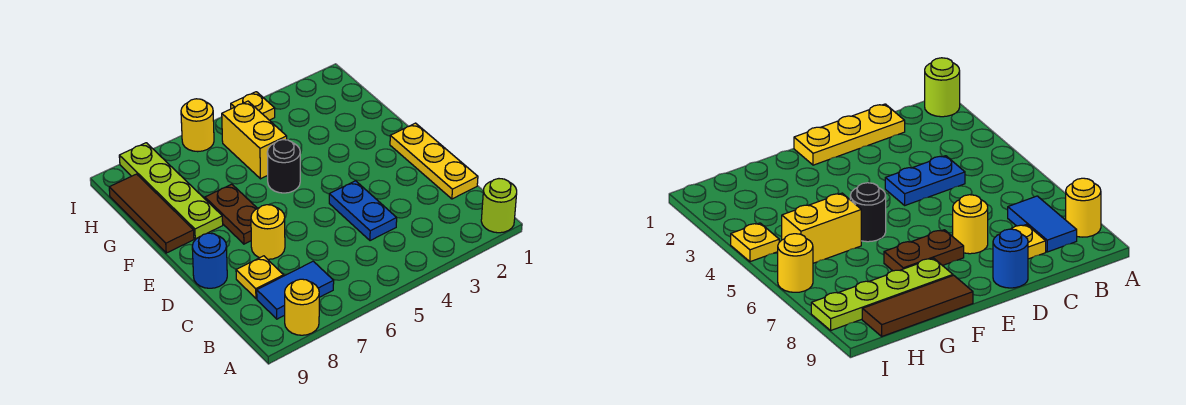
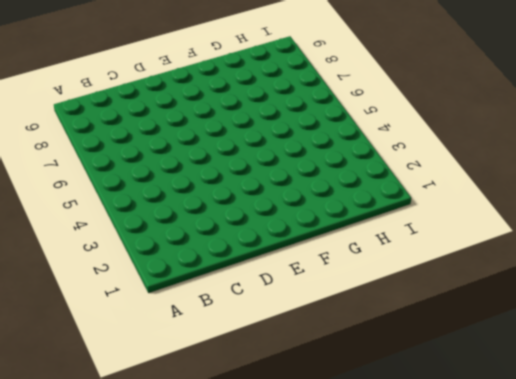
none -> lime round brick A1 level 1
none -> yellow round brick A8 level 1
none -> blue tile B7:B8 level 1

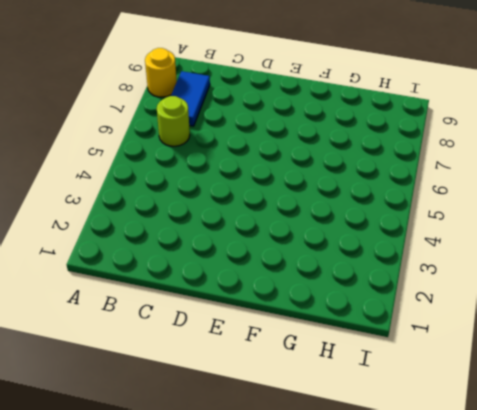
lime round brick B6 level 1 -> lime round brick A1 level 1
none -> yellow plate C1:E1 level 1
none -> blue plate C4:D4 level 1
none -> yellow plate C8 level 1

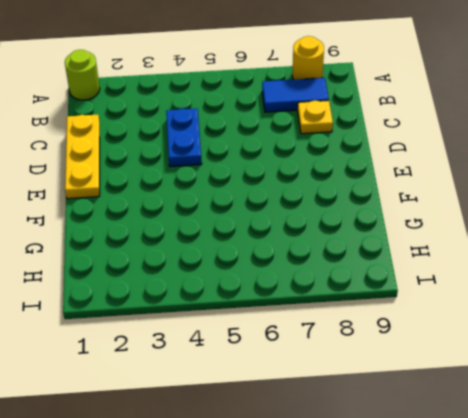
none -> yellow round brick D7 level 1
none -> blue round brick D9 level 1
none -> brown plate E7:F7 level 1

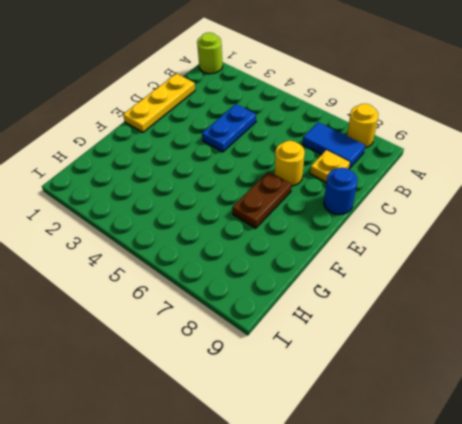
none -> black round brick F5 level 1
none -> lime plate F8:I8 level 1
none -> brown tile F9:H9 level 1

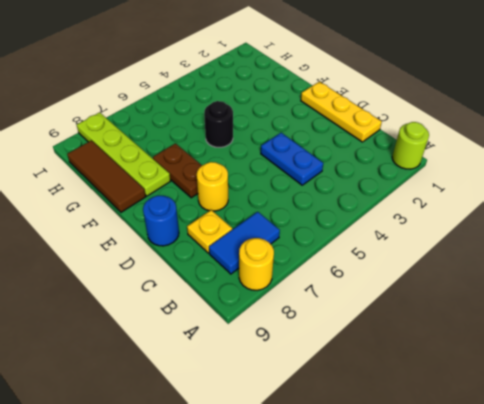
none -> yellow brick G5:H5 level 1
none -> yellow plate I4 level 1
none -> yellow round brick I6 level 1

